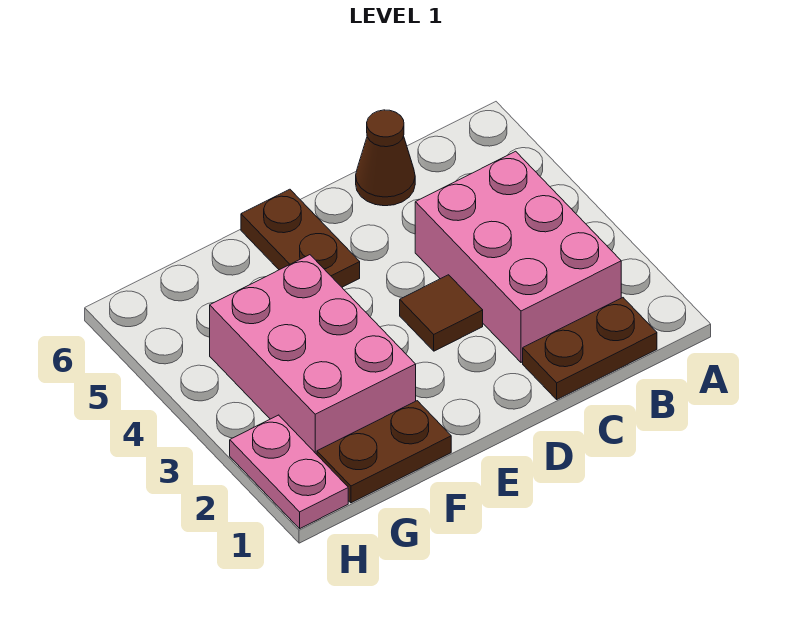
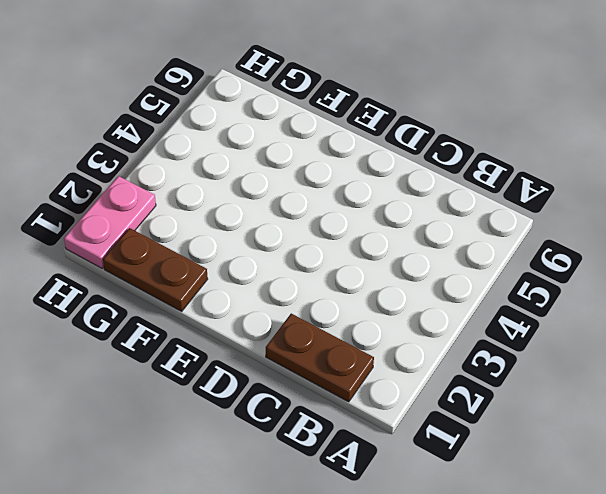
none -> pink brick B2:C4 level 1
none -> brown cone C6 level 1

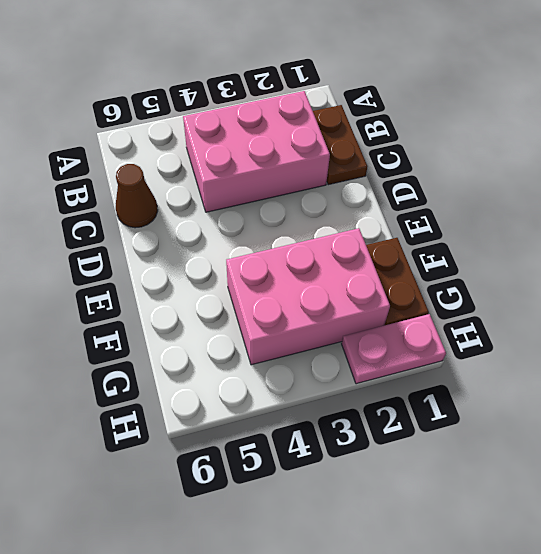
none -> brown tile D3 level 1
none -> brown plate E5:E6 level 1

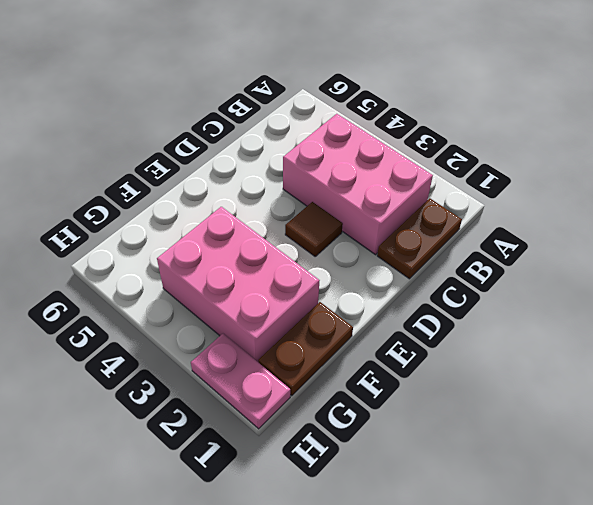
none -> brown cone C6 level 1
none -> brown plate E5:E6 level 1

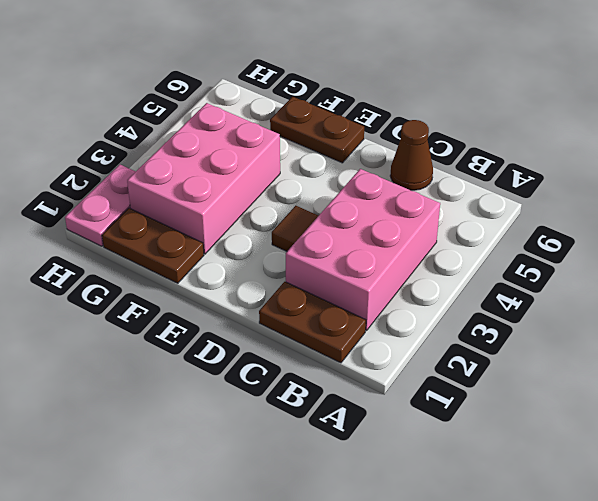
brown plate E6:F6 level 1 -> brown plate E5:E6 level 1

